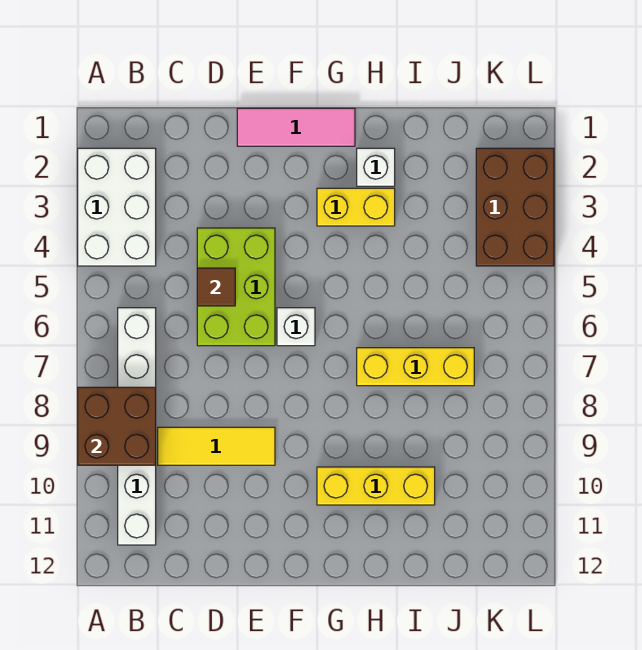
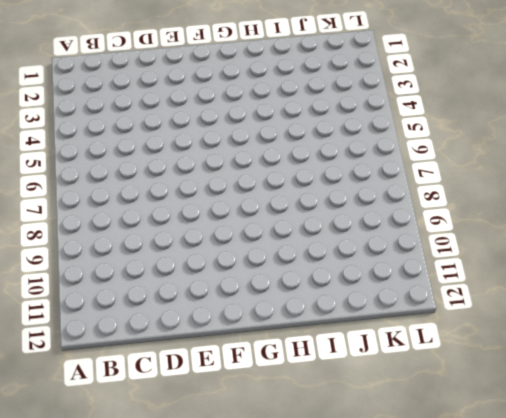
none -> white brick A2:B4 level 1
none -> white brick B6:B11 level 1
none -> yellow tile C9:E9 level 1

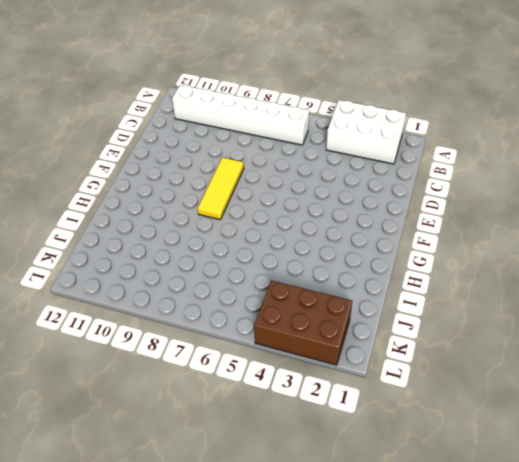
yellow tile E8:G8 level 1 -> yellow tile C9:E9 level 1
none -> lime brick D4:E6 level 1
none -> pink tile E1:G1 level 1
none -> white brick F6 level 1

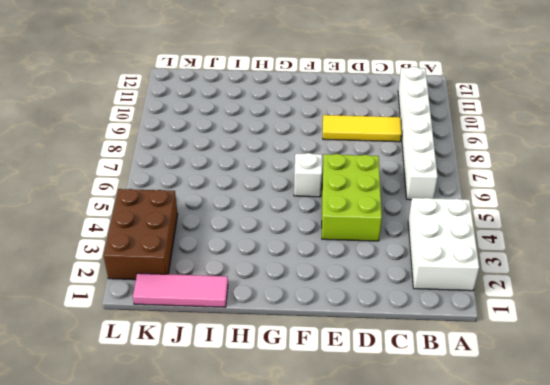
pink tile I1:K1 level 1 -> pink tile E1:G1 level 1
none -> yellow brick G3:H3 level 1
none -> yellow brick G10:I10 level 1
none -> white brick H2 level 1

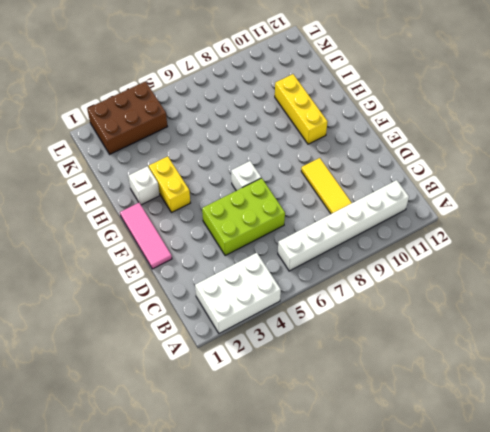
none -> yellow brick H7:J7 level 1
none -> brown brick A8:B9 level 2
none -> brown tile D5 level 2

